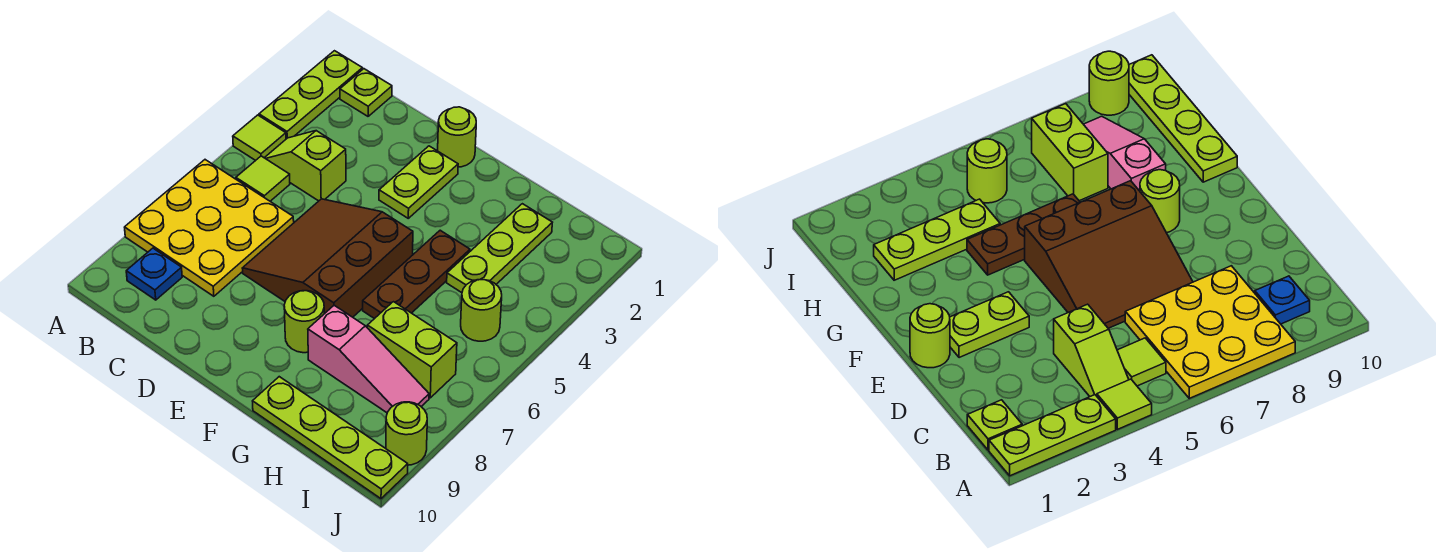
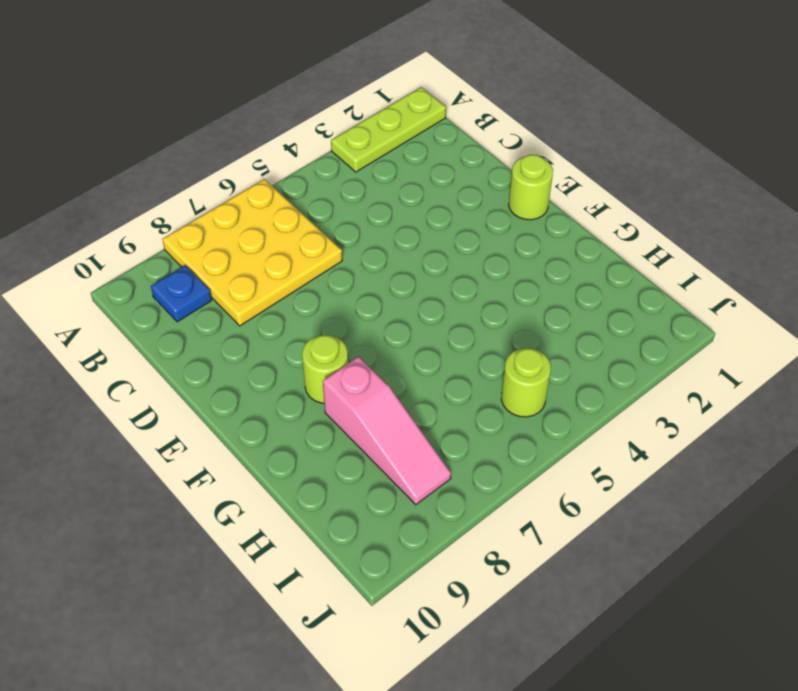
none -> lime tile A4 level 1
none -> lime plate B1 level 1
none -> lime slope B4:C4 level 1 top C

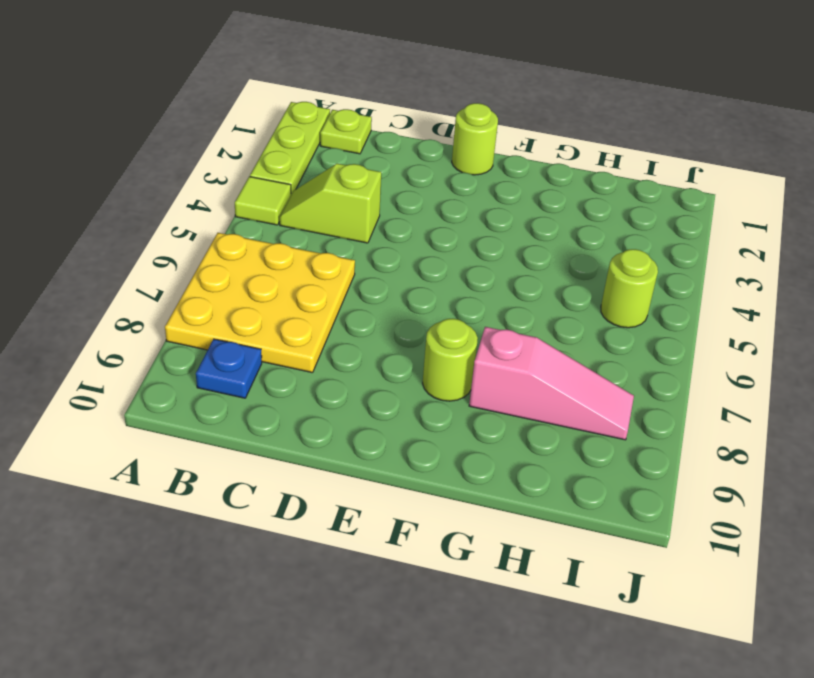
none -> lime tile B5 level 1
none -> brown slope D5:F7 level 1 top F
none -> lime plate E2:E3 level 1

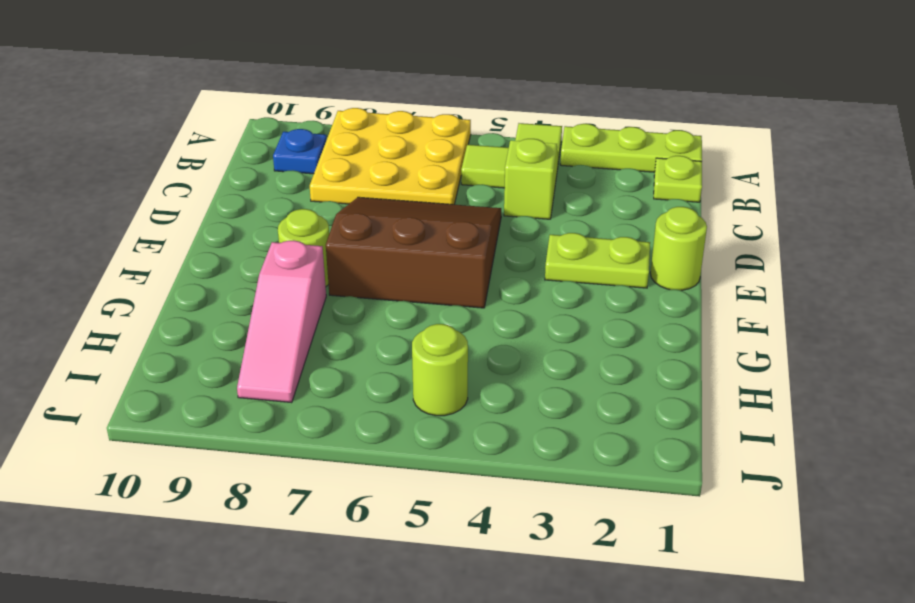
none -> brown plate G4:G6 level 1
none -> lime plate G10:J10 level 1
none -> lime plate H2:H4 level 1

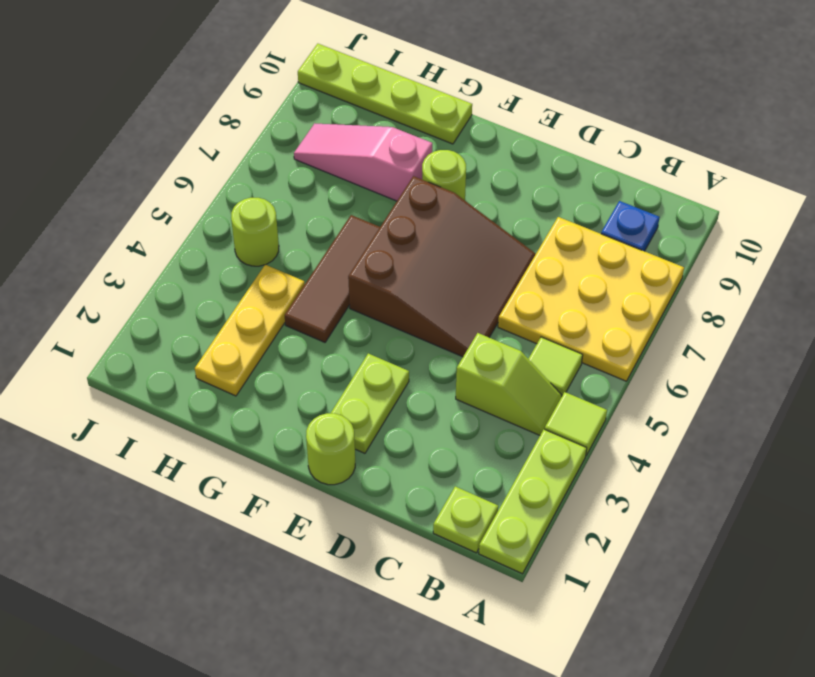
brown tile G4:G6 level 1 -> brown plate G4:G6 level 1
yellow plate H2:H4 level 1 -> lime plate H2:H4 level 1
none -> lime brick H7:I7 level 1
none -> lime round brick J9 level 1

